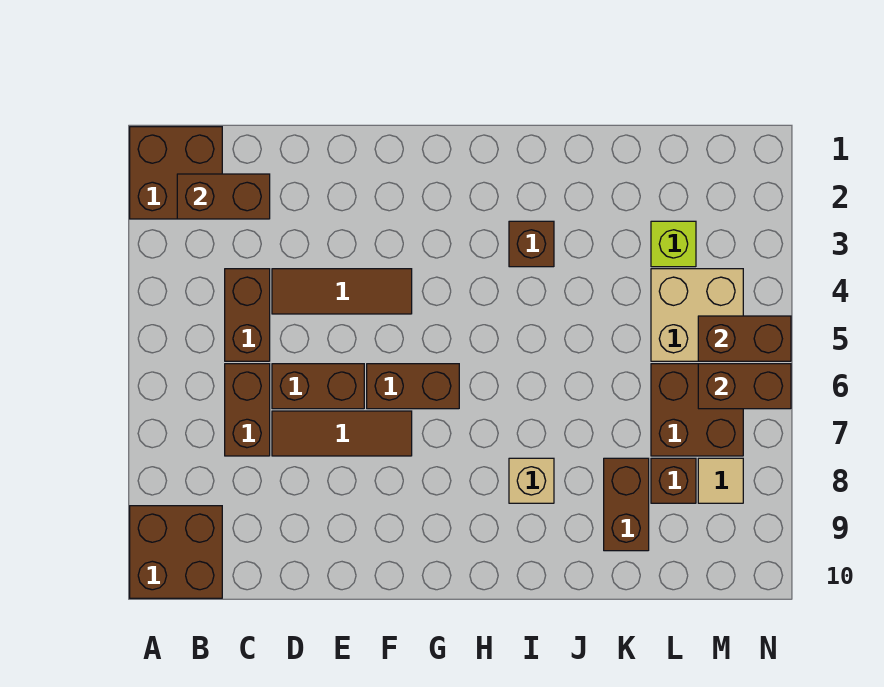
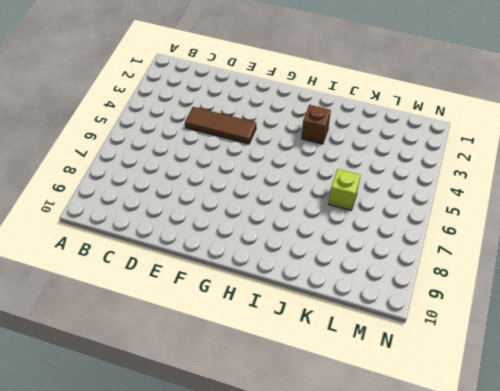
lime brick K6 level 1 -> lime brick L3 level 1
none -> brown brick A1:B2 level 1
none -> brown brick A9:B10 level 1
none -> brown brick C4:C5 level 1

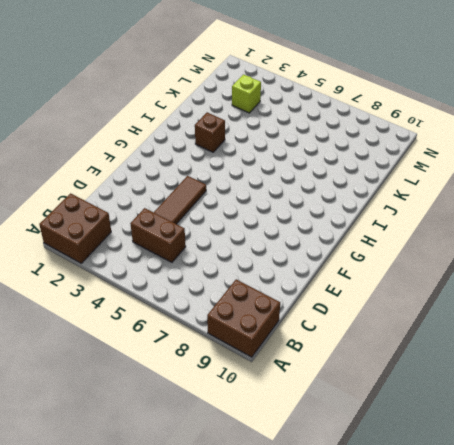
none -> brown brick C6:C7 level 1
none -> brown brick D6:E6 level 1
none -> brown tile D7:F7 level 1

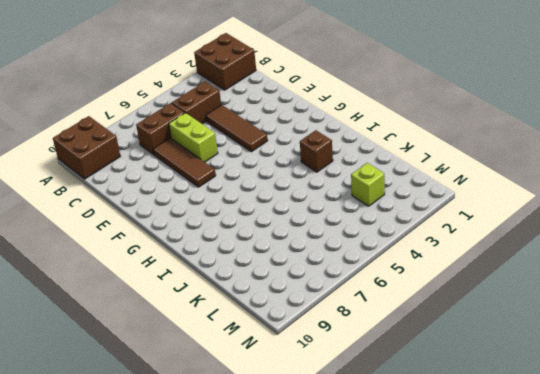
lime brick D6:E6 level 1 -> brown brick D6:E6 level 1
none -> brown brick F6:G6 level 1
none -> tan brick I8 level 1
none -> brown brick K8:K9 level 1

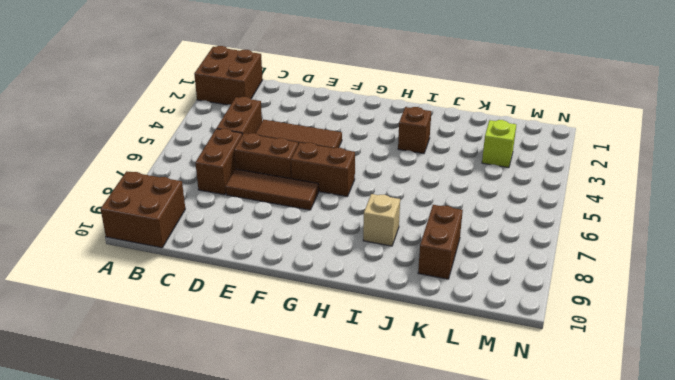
none -> tan brick L4:M5 level 1
none -> brown brick L6:M7 level 1
none -> brown brick L8 level 1

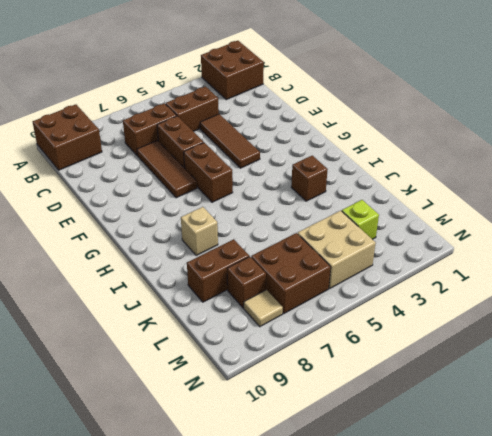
none -> brown brick B2:C2 level 2
none -> brown brick M5:N5 level 2
none -> brown brick M6:N6 level 2

